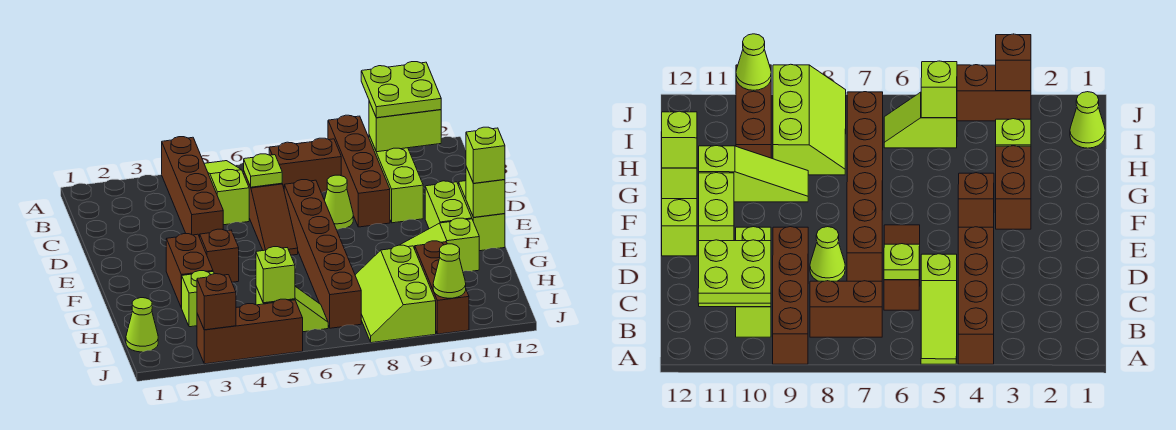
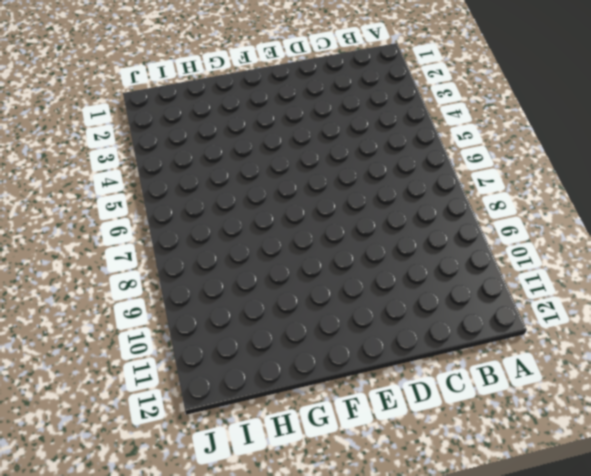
none -> brown brick A4:D4 level 1
none -> lime slope A5:C5 level 1 top C
none -> brown brick A9:D9 level 1

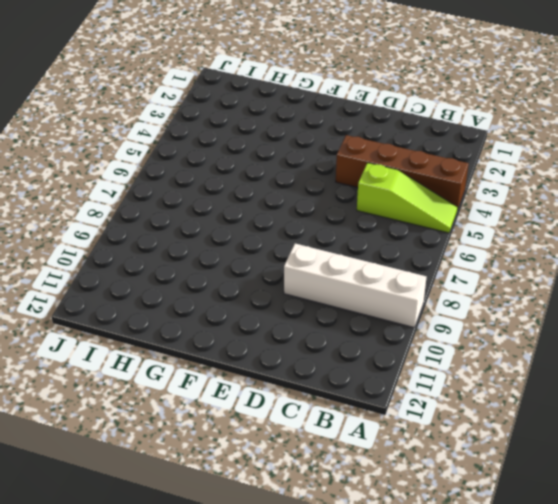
white brick A9:D9 level 1 -> brown brick A9:D9 level 1
none -> brown brick B7:B8 level 1
none -> lime brick B10:D10 level 1
none -> brown slope C6:E6 level 1 top C

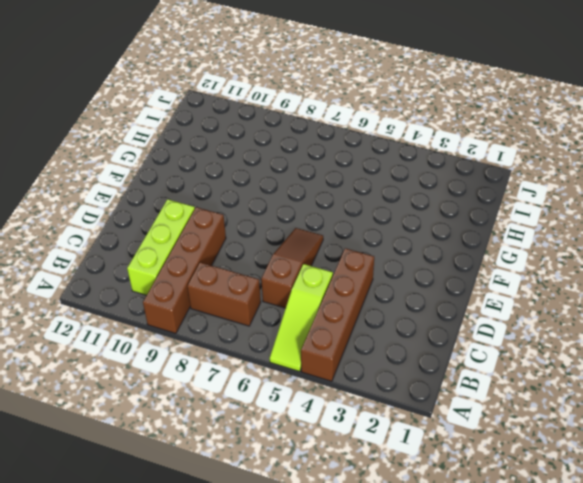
none -> brown brick D7:I7 level 1
none -> lime cone D8 level 1
none -> lime brick E11:F11 level 1

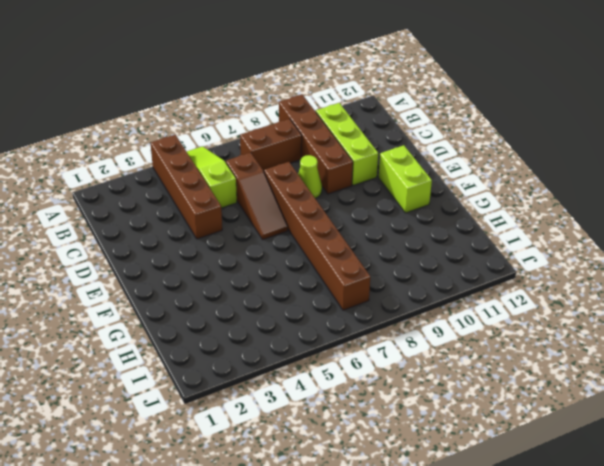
none -> lime brick E12:F12 level 1
none -> brown brick F3:G3 level 1
none -> brown brick F4 level 1

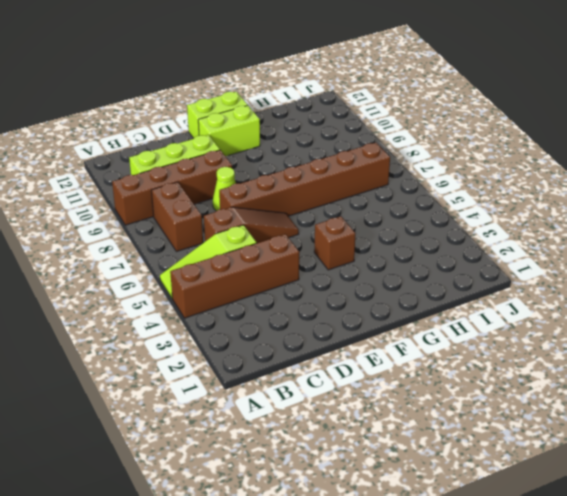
none -> brown brick F3:G3 level 1
none -> lime slope G9:G11 level 1 top 11
none -> lime brick H3 level 1

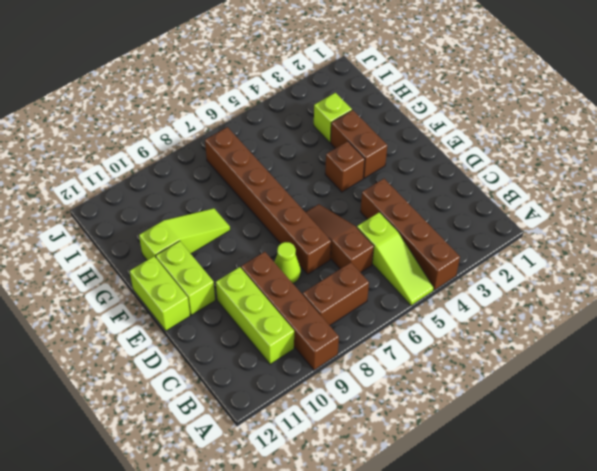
none -> lime slope H8:J9 level 1 top 9
none -> brown brick H10:J10 level 1
none -> lime cone I1 level 1

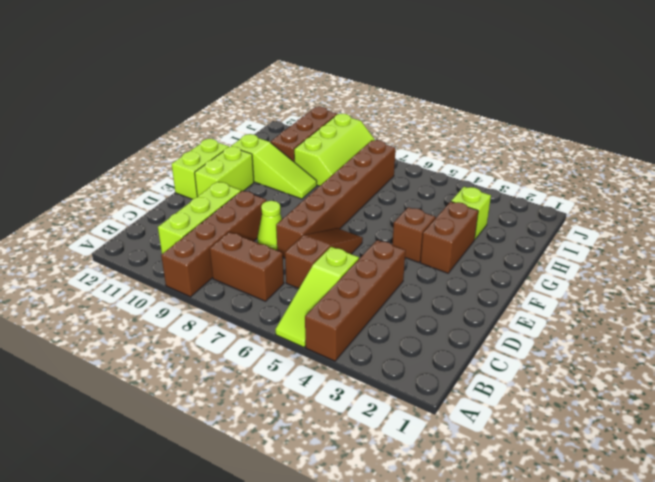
none -> lime cone I1 level 1
none -> lime slope I5:I6 level 1 top 5
none -> brown brick J3:J5 level 1

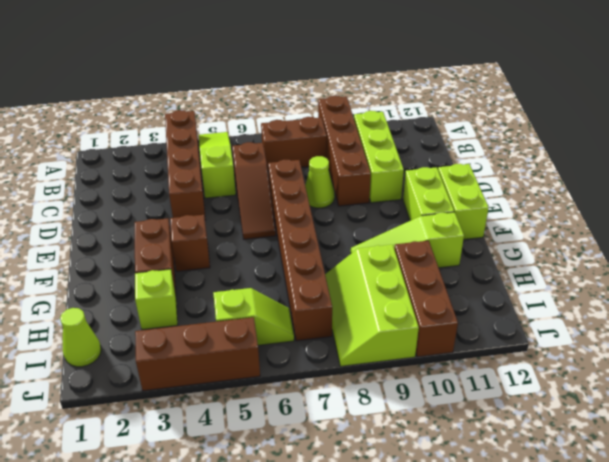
none -> lime brick B10:B11 level 2
none -> lime plate C6 level 2
none -> lime brick F12 level 2

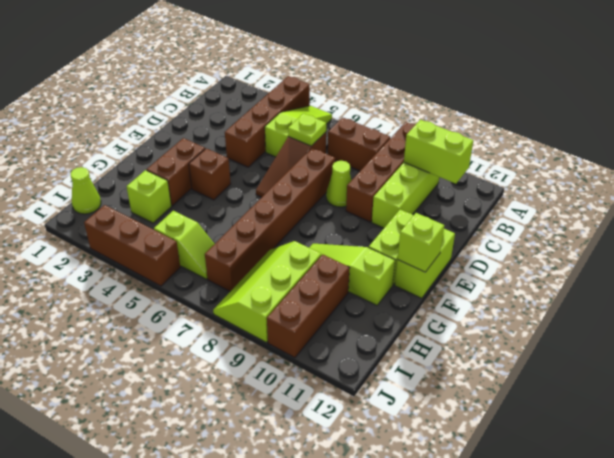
none -> lime brick I5 level 2
none -> brown brick J3 level 2
none -> lime cone J10 level 2

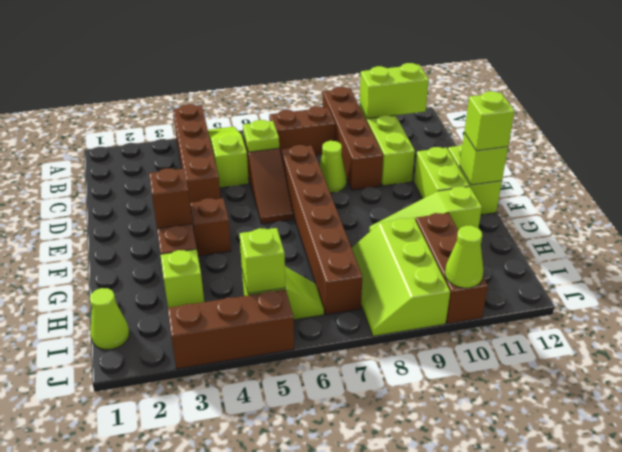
brown brick F3 level 2 -> brown brick J3 level 2
none -> lime plate A10:B11 level 3

